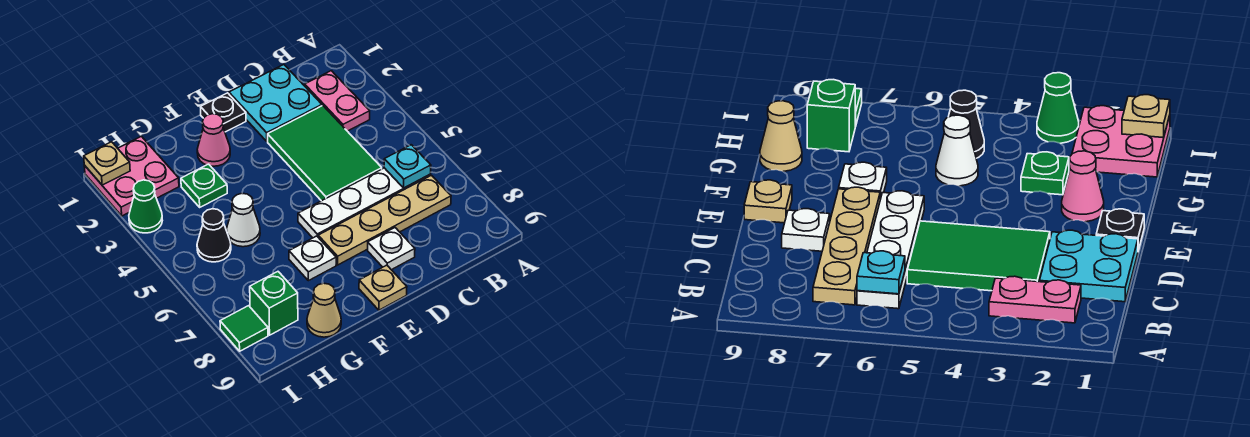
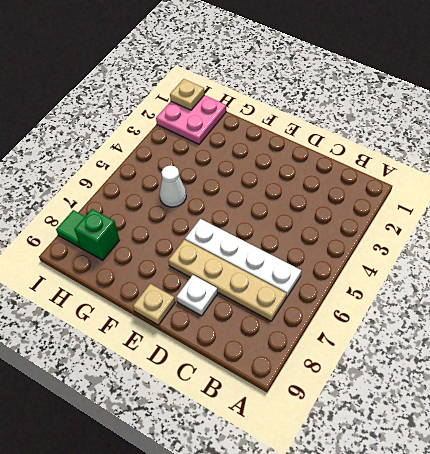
none -> pink plate B2:B3 level 1
none -> cyan plate C1:D2 level 1
none -> green tile C3:D5 level 1

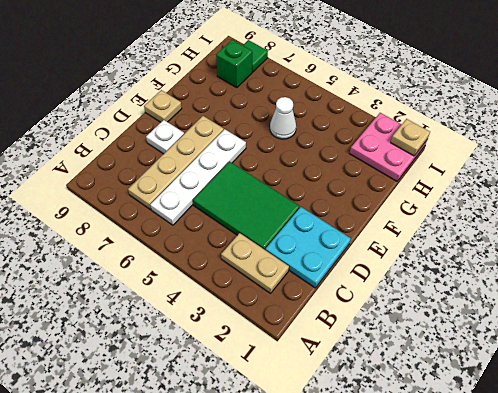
tan plate B2:B3 level 1 -> pink plate B2:B3 level 1
none -> black plate E1 level 1
none -> pink cone F2 level 1
none -> white plate F7 level 1

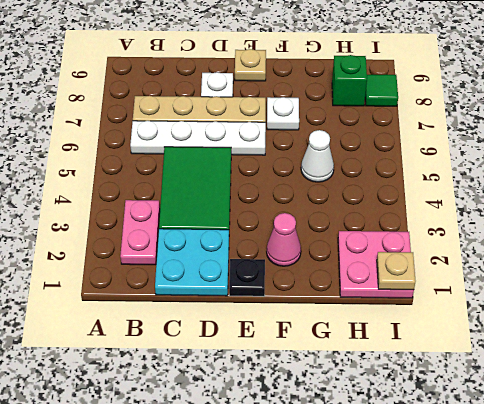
none -> green plate G3 level 1
none -> tan cone G9 level 1
none -> black cone H5 level 1

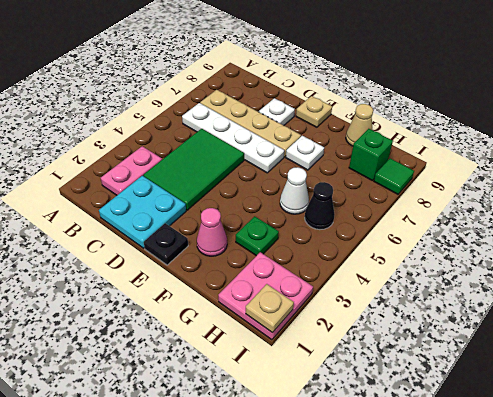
none -> green cone I3 level 1
none -> cyan plate B6 level 2

